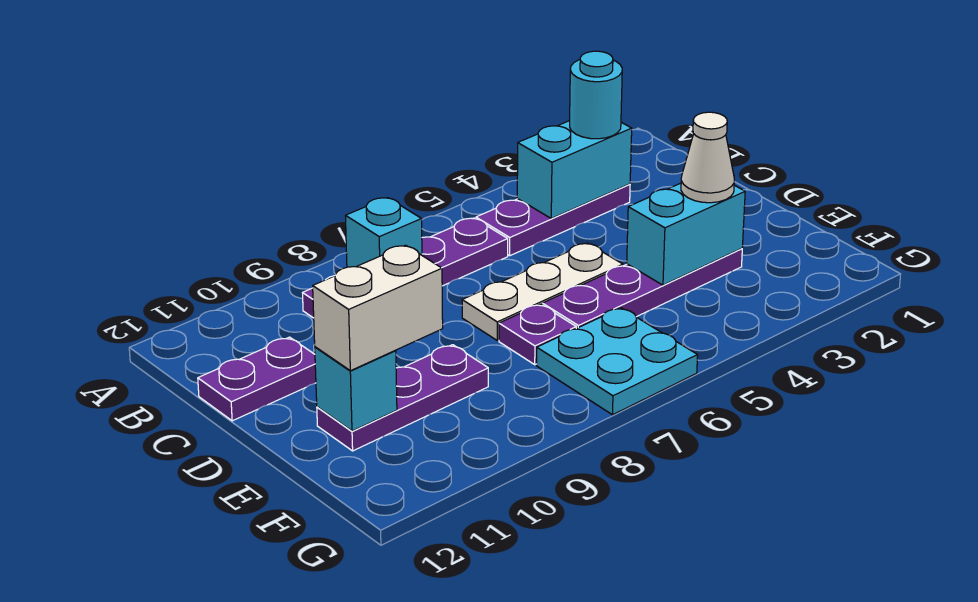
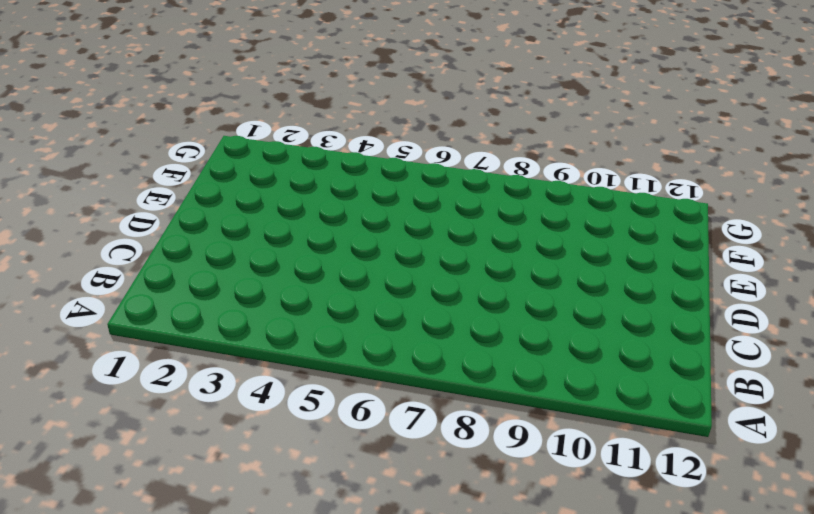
none -> purple plate B3:B5 level 1
none -> purple plate B6:B9 level 1
none -> purple plate C11:C12 level 1

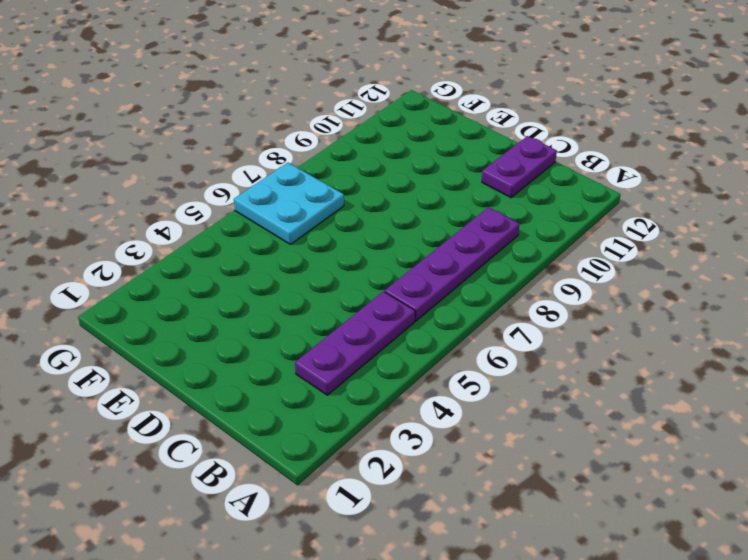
none -> white plate D5:D7 level 1
none -> purple plate E3:E6 level 1
none -> purple plate E7 level 1

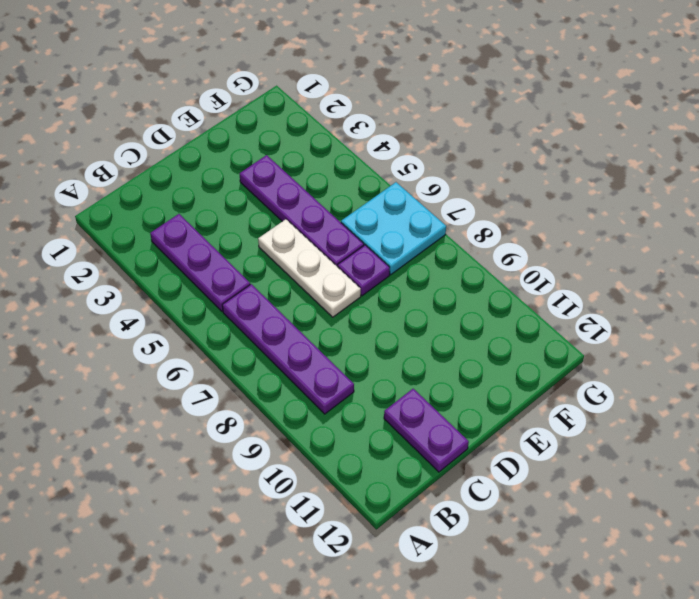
none -> purple plate E9:E11 level 1
none -> cyan brick B3:B4 level 2
none -> cyan brick B8 level 2

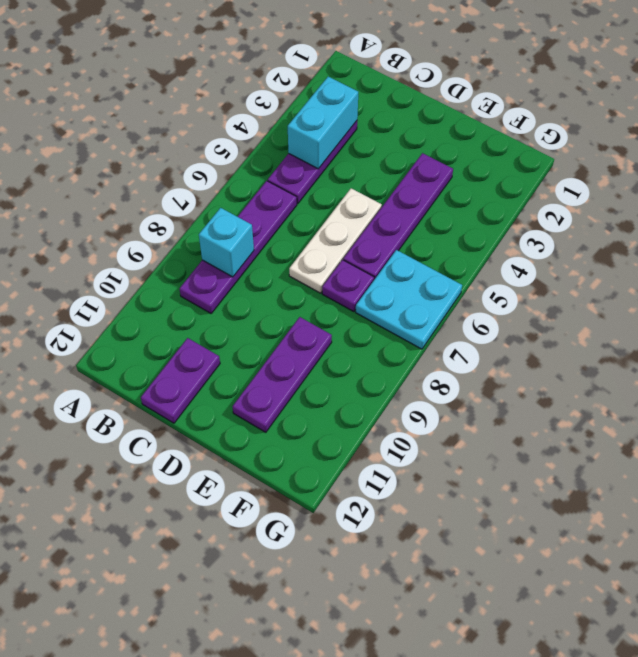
none -> cyan brick E3:E4 level 2
none -> cyan brick E11 level 2
none -> cyan round brick B3 level 3

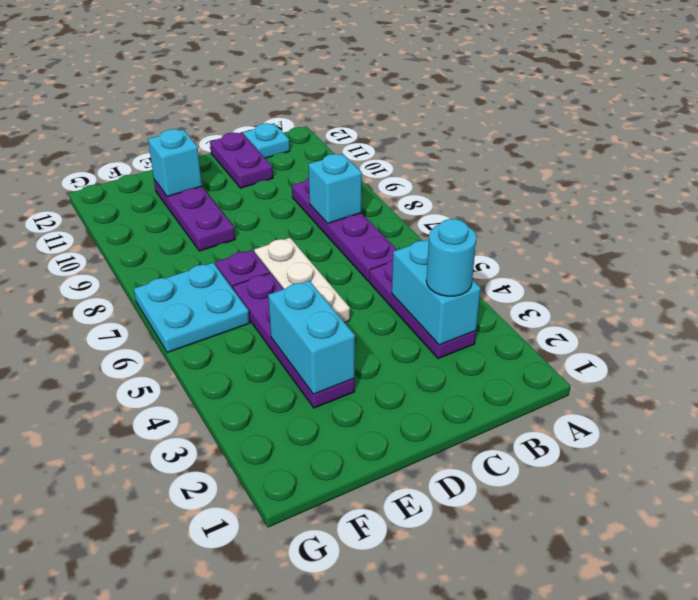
cyan plate B12 level 1 -> none
none -> white cone E3 level 3
none -> white brick E10:E11 level 3

